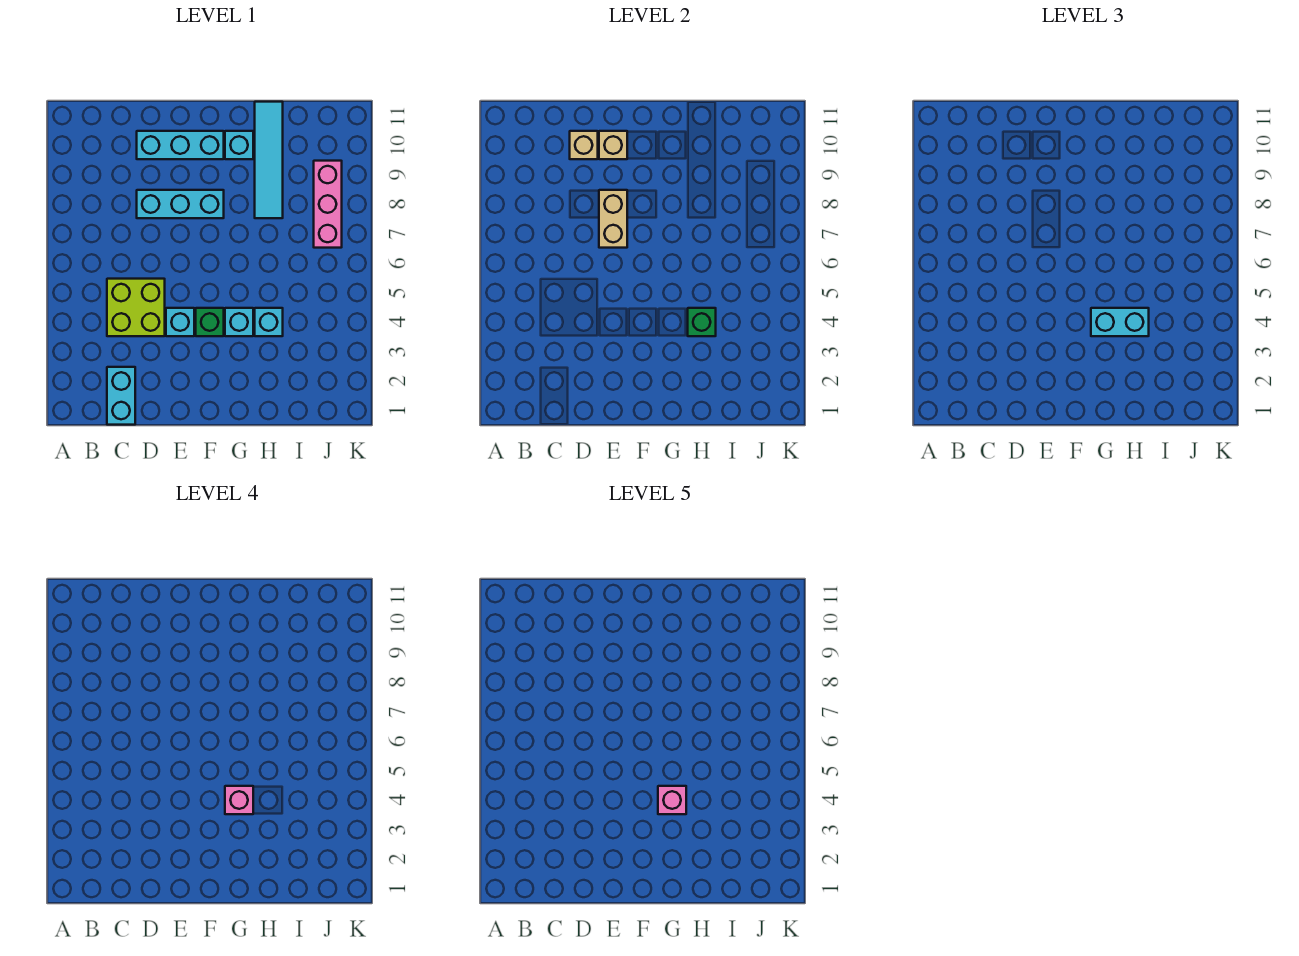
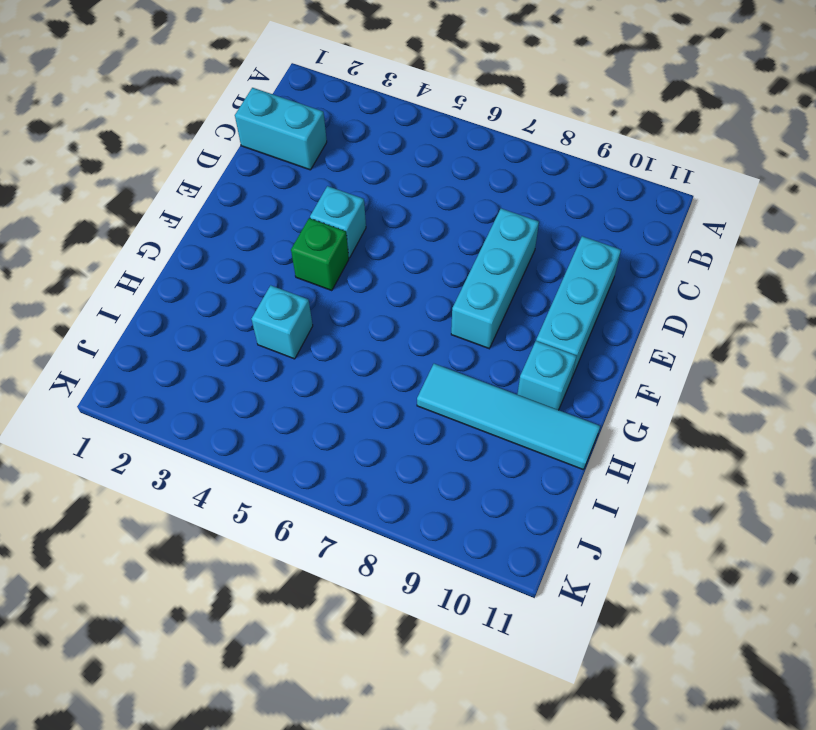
none -> lime brick C4:D5 level 1
none -> cyan brick G4 level 1
none -> pink brick J7:J9 level 1

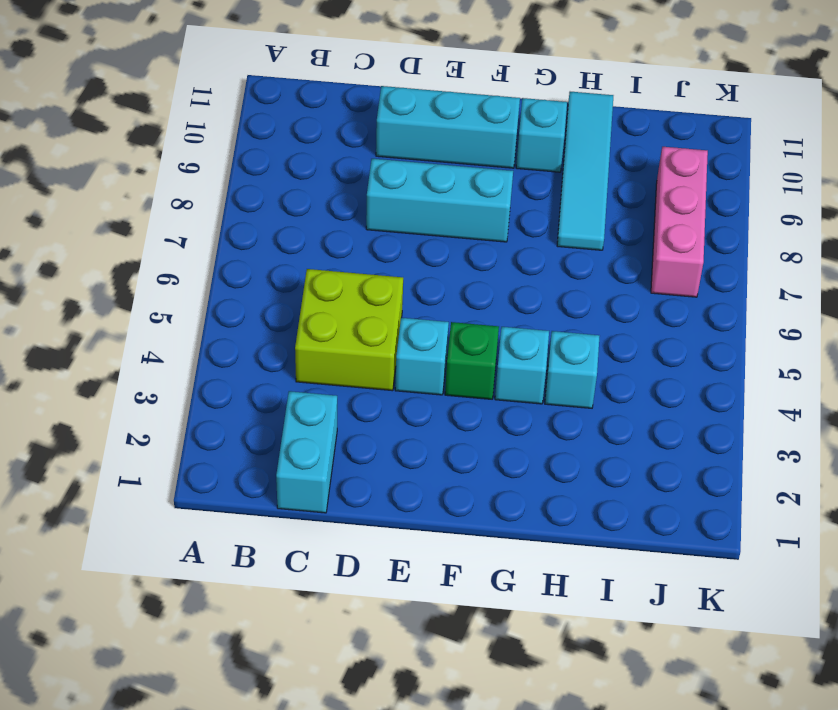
none -> tan brick D10 level 2
none -> tan brick E7:E8 level 2
none -> tan brick E10 level 2

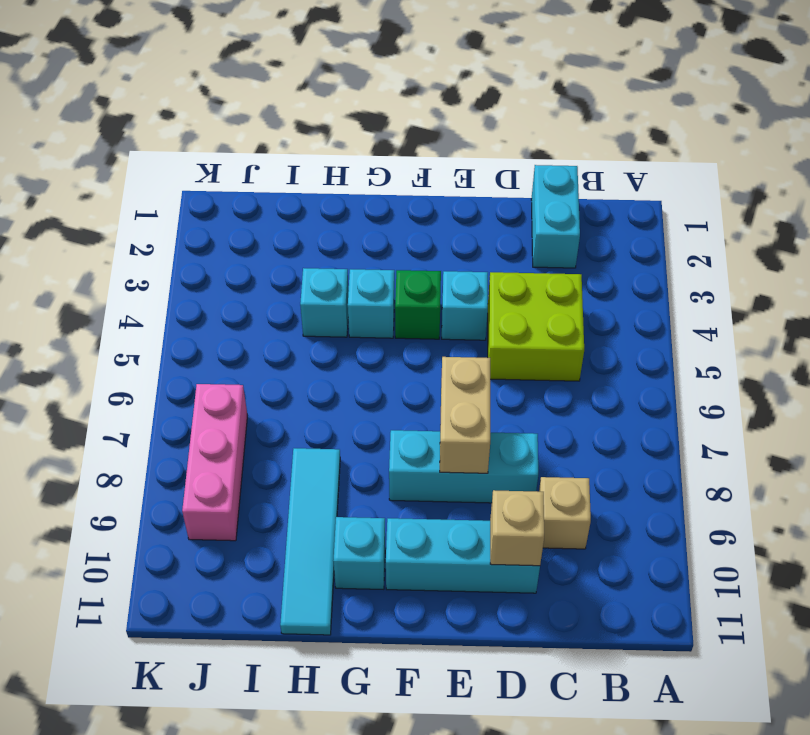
tan brick C9 level 1 -> tan brick E10 level 2
none -> green brick H4 level 2
none -> cyan brick G4:H4 level 3
none -> pink brick G4 level 4

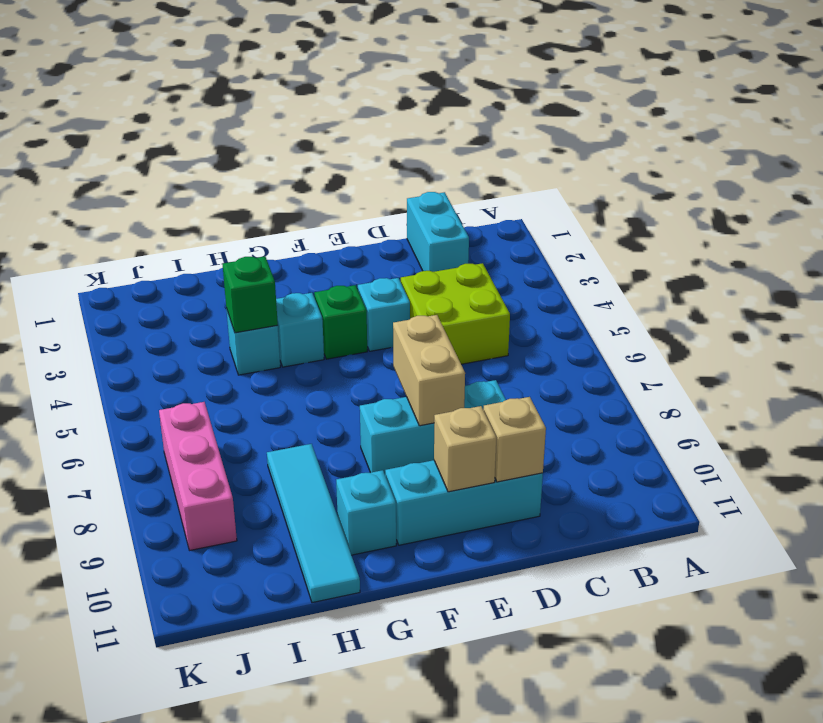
none -> cyan brick G4:H4 level 3
none -> pink brick G4 level 4
none -> pink brick G4 level 5

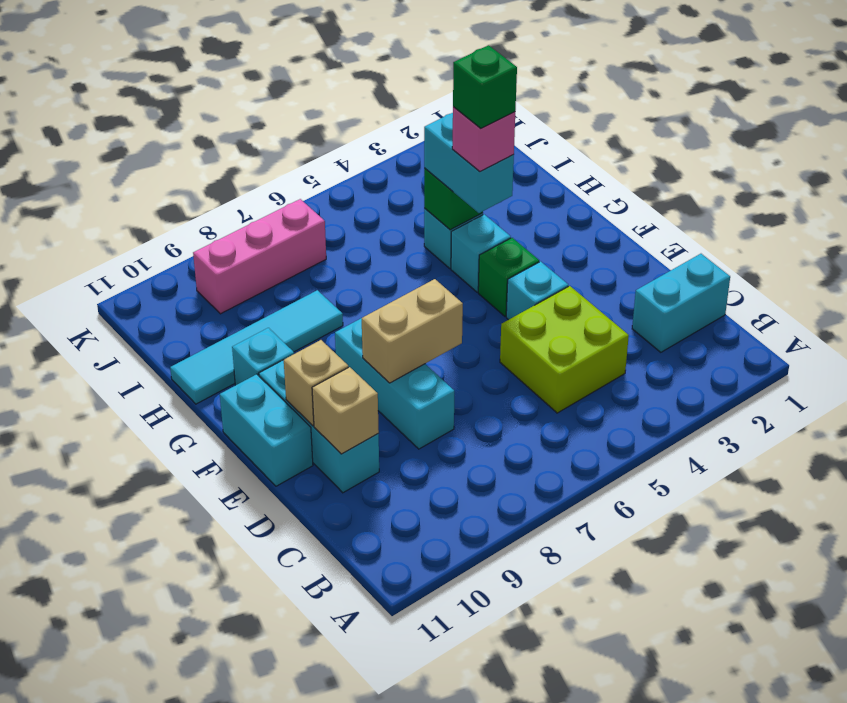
cyan brick E11:F11 level 1 -> none
green brick G4 level 5 -> pink brick G4 level 5

